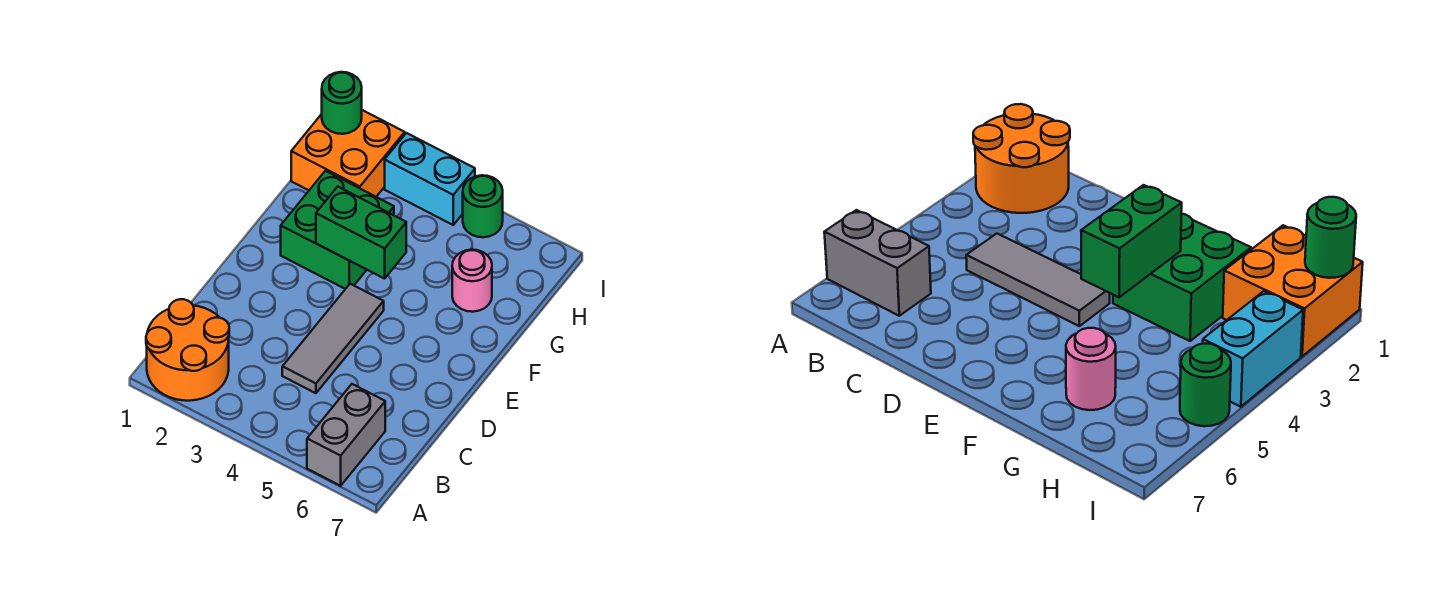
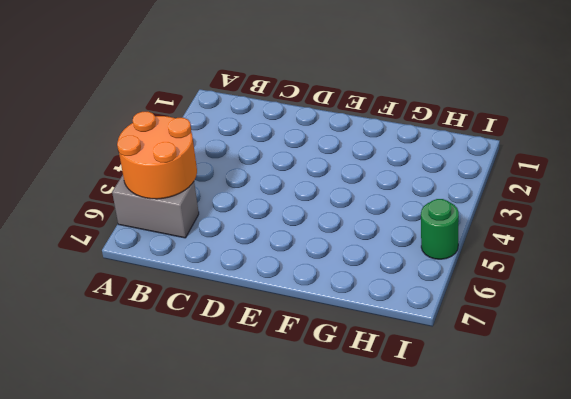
orange round brick A5:B6 level 2 -> orange round brick A1:B2 level 1
none -> grey tile C4:E4 level 1
none -> green brick F2:G3 level 1

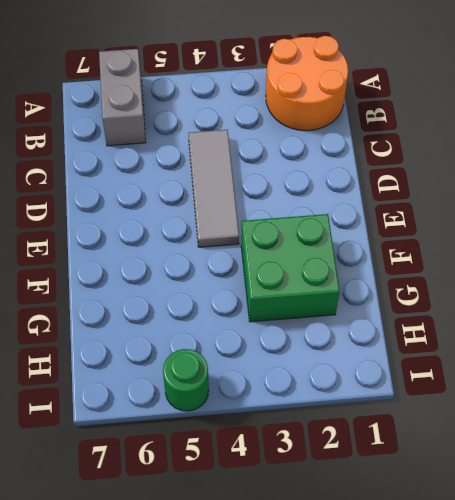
none -> pink round brick G6 level 1
none -> orange brick H1:I2 level 1

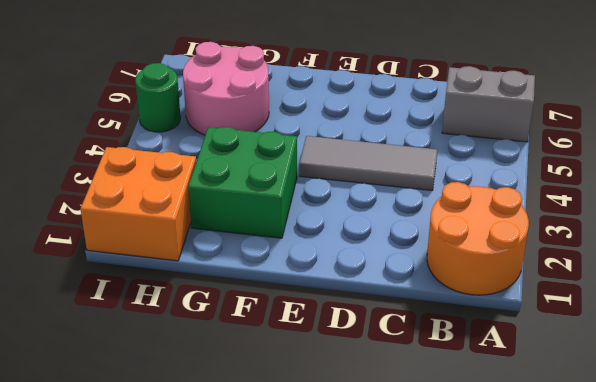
pink round brick G5:H6 level 1 -> pink round brick G6 level 1
none -> cyan brick I3:I4 level 1
none -> green brick F3:F4 level 2

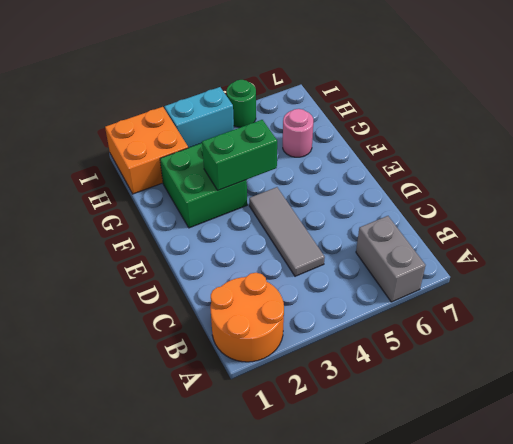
none -> green round brick I1 level 2

